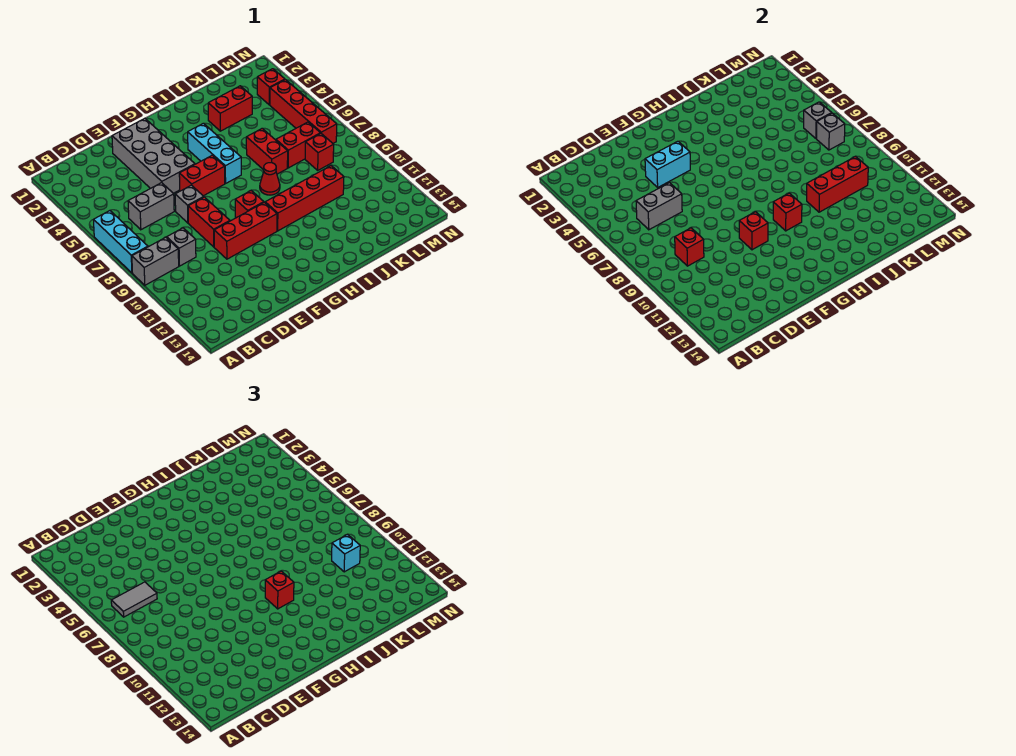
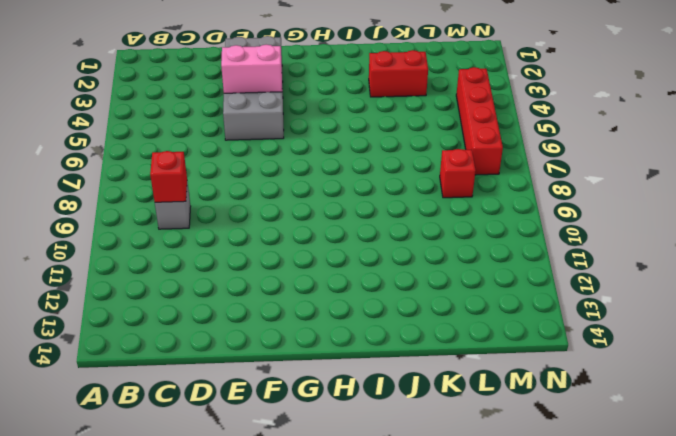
pink brick E4:F4 level 2 -> cyan brick E4:F4 level 2
none -> cyan brick A6:A8 level 1
none -> grey brick A9:B9 level 1
none -> grey brick C6:D6 level 1
none -> grey brick E7 level 1

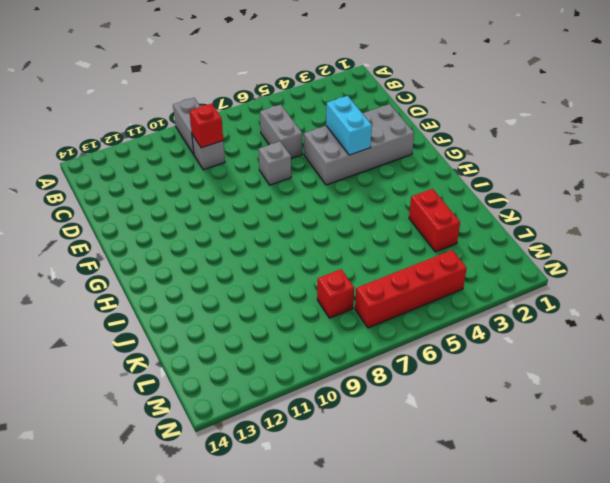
none -> cyan brick A6:A8 level 1
none -> red brick E8:E9 level 1
none -> red brick E10:G10 level 1
none -> red brick F6:G6 level 1

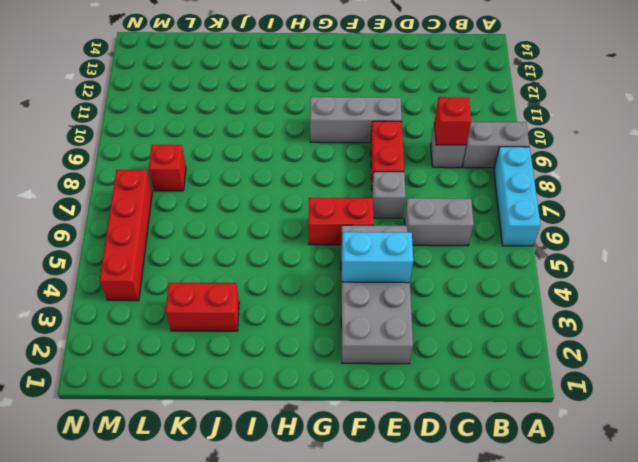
grey brick E10:G10 level 1 -> red brick E10:G10 level 1
none -> red brick G9 level 1
none -> cyan brick H4:H6 level 1
none -> red brick H10:K10 level 1
none -> red cone I8 level 1

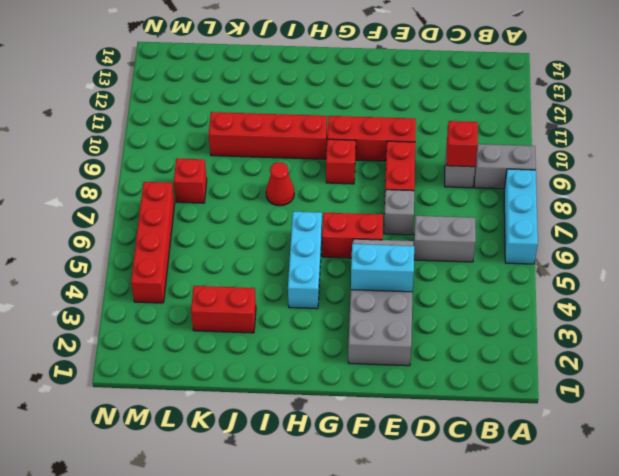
none -> red brick J6:J7 level 1
none -> red brick K7:L7 level 1
none -> red brick M3 level 1
none -> grey brick C6:D6 level 2

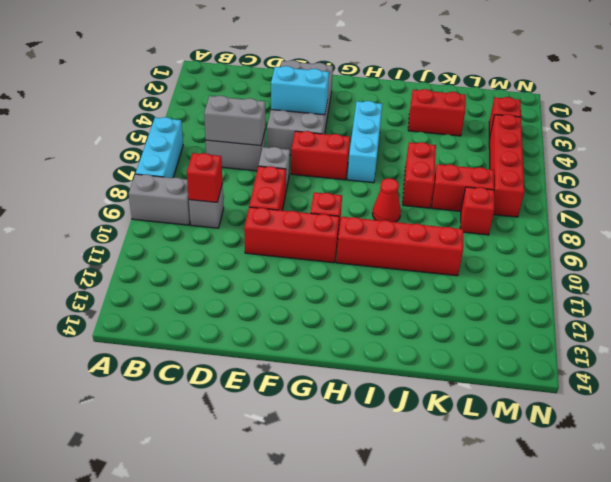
none -> red brick F10 level 2
none -> red brick H10 level 2
none -> red brick J10:L10 level 2
none -> grey brick M6 level 2

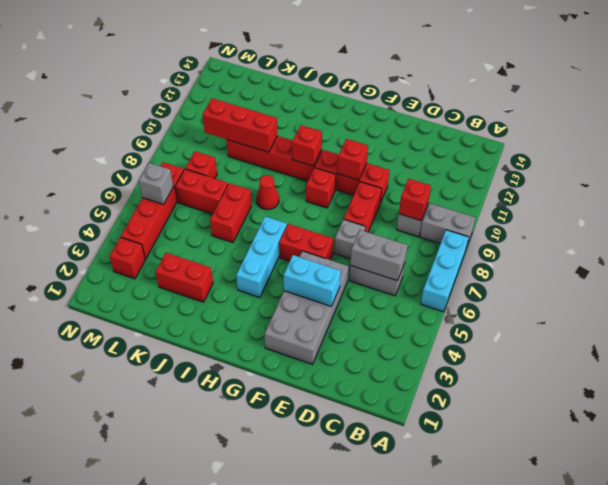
none -> grey brick M7 level 2
none -> grey tile B6:C6 level 3
none -> red brick H10 level 3
none -> cyan brick L10 level 3

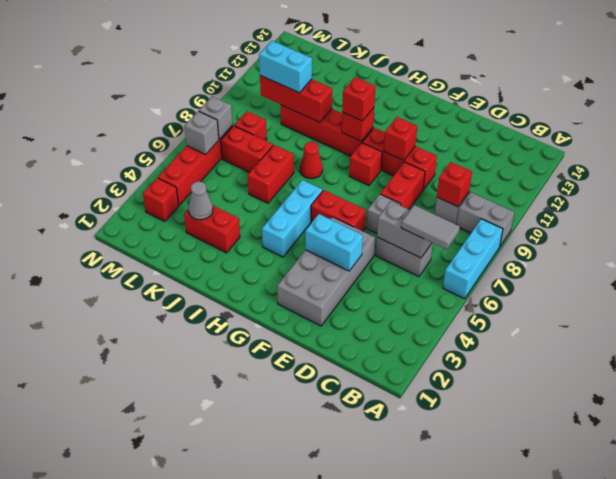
grey cone K3 level 2 -> none
cyan brick K10:L10 level 3 -> cyan brick L10 level 3

